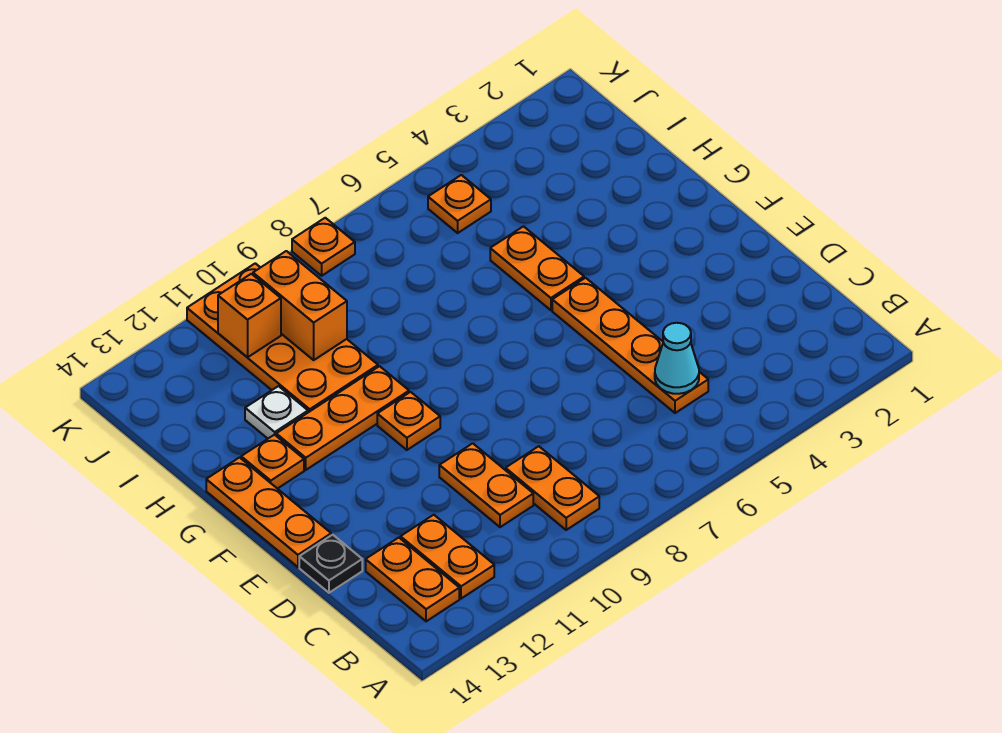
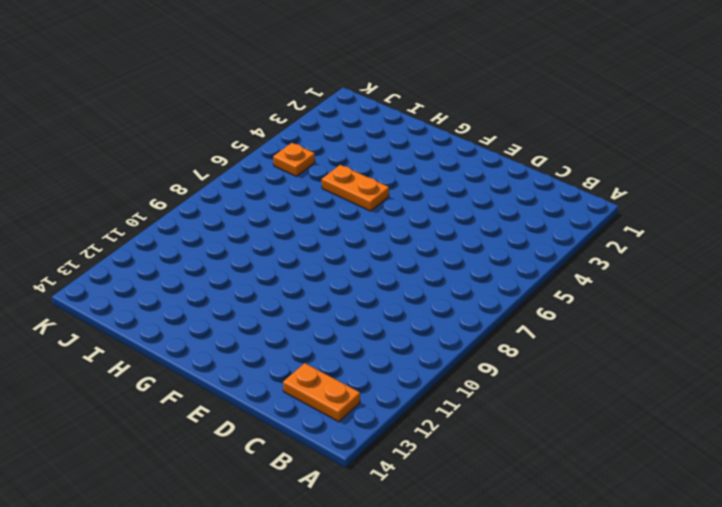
none -> orange plate B9:C9 level 1
none -> orange plate B12:C12 level 1
none -> orange plate C5:F5 level 1

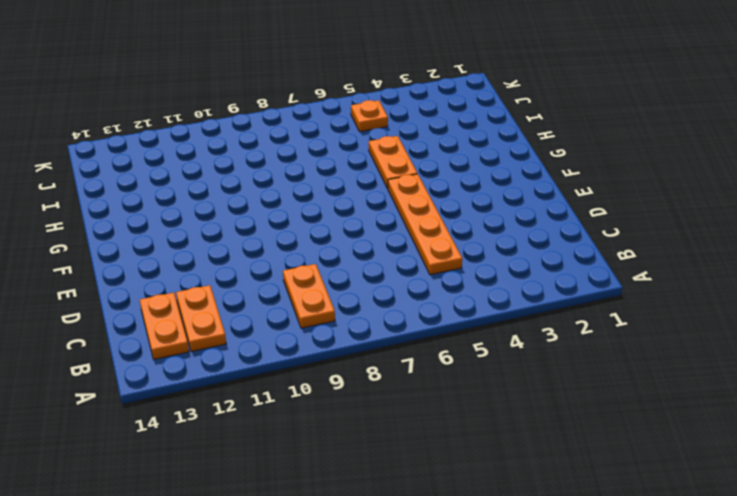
none -> orange plate C10:D10 level 1
none -> black plate D14 level 1
none -> orange plate E14:G14 level 1

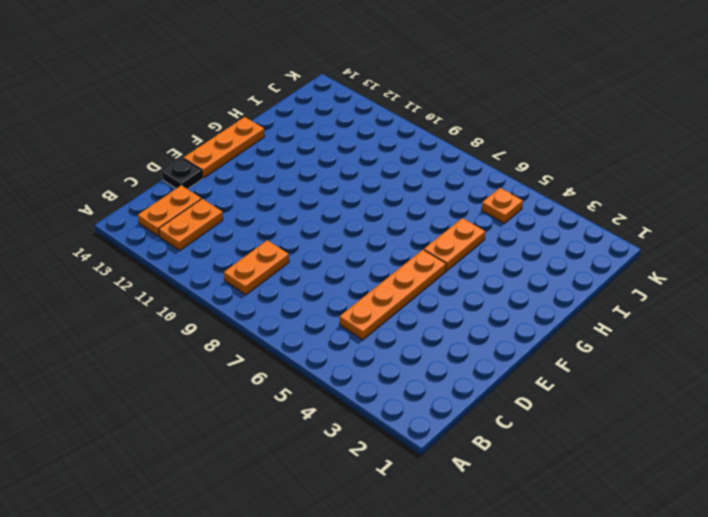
none -> orange plate C10:D10 level 1
none -> orange plate F10 level 1
none -> orange plate G10:G12 level 1

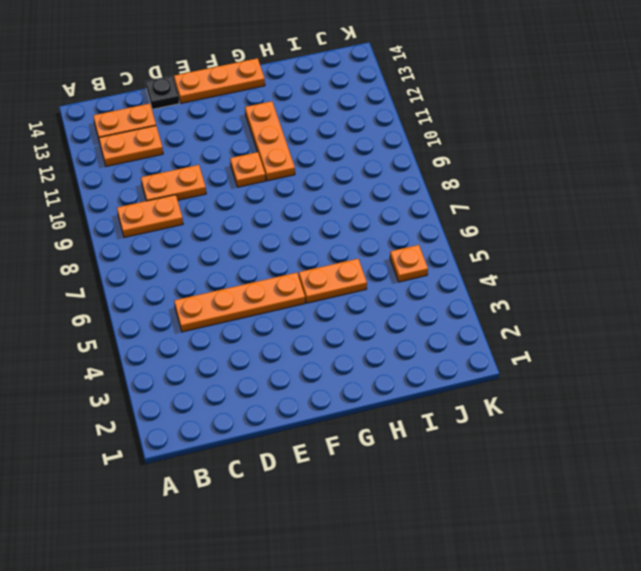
none -> orange plate G13 level 1
none -> orange plate H10:K11 level 1
none -> white plate H12 level 1

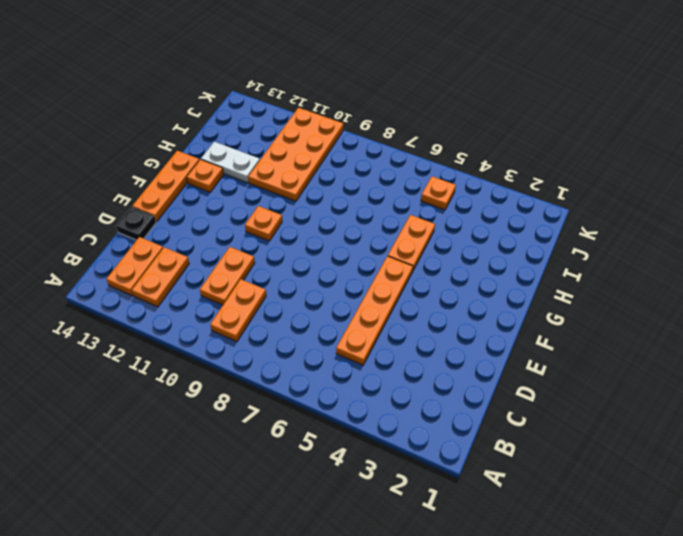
white plate H12:H13 level 1 -> white plate H12 level 1
none -> orange plate G10:G12 level 1
none -> orange plate K8 level 1
none -> cyan cone C5 level 2

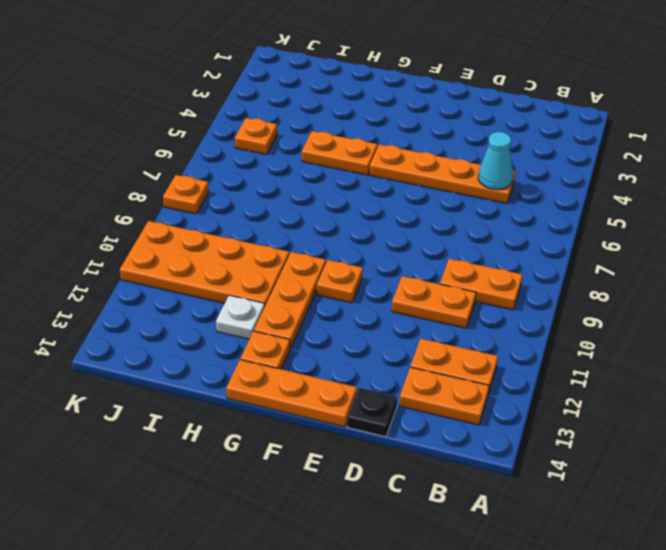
none -> orange brick I10:J10 level 2
none -> orange brick J11 level 2

